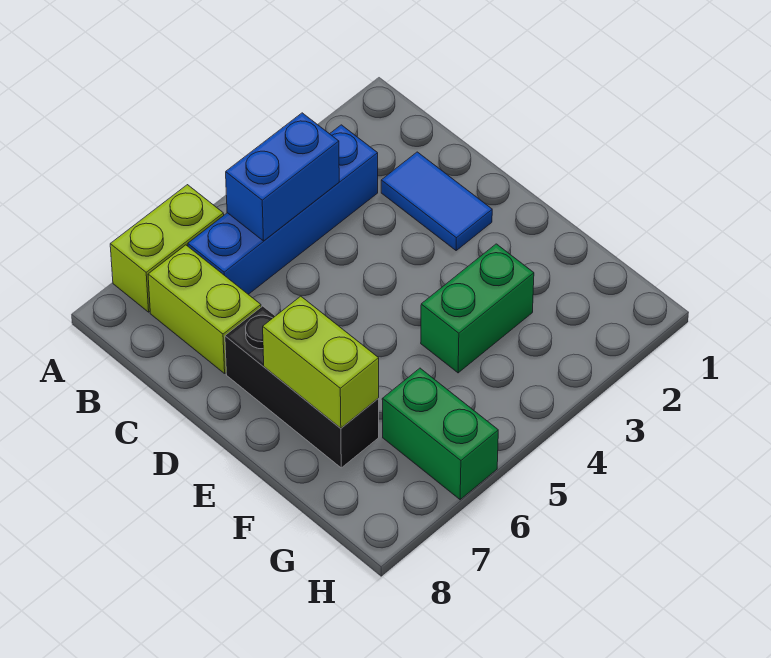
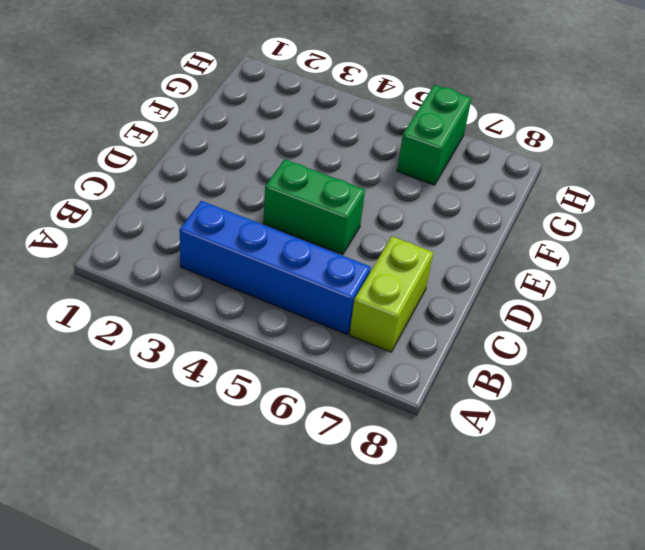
green brick D4:D5 level 1 -> green brick F3:F4 level 1
none -> lime brick A6:A7 level 1
none -> blue tile C2:D2 level 1

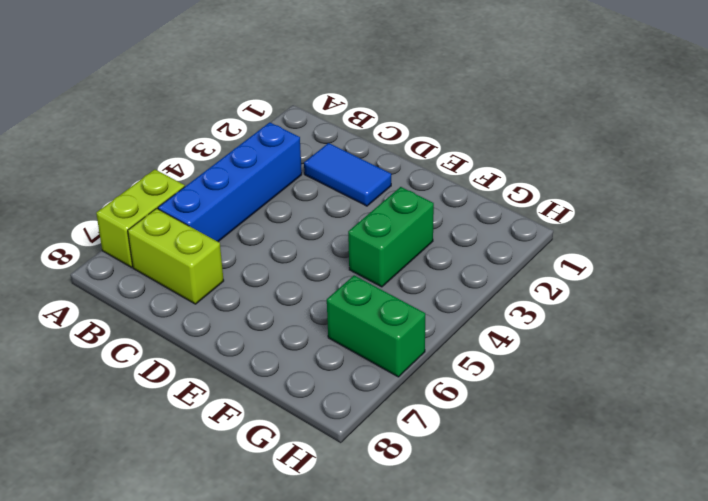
none -> black brick D7:F7 level 1
none -> blue brick B4:B5 level 2

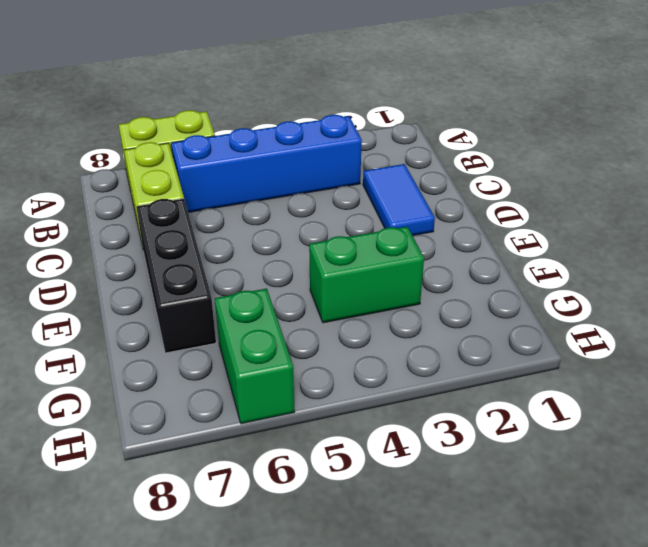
none -> blue brick B4:B5 level 2
none -> lime brick E7:F7 level 2

